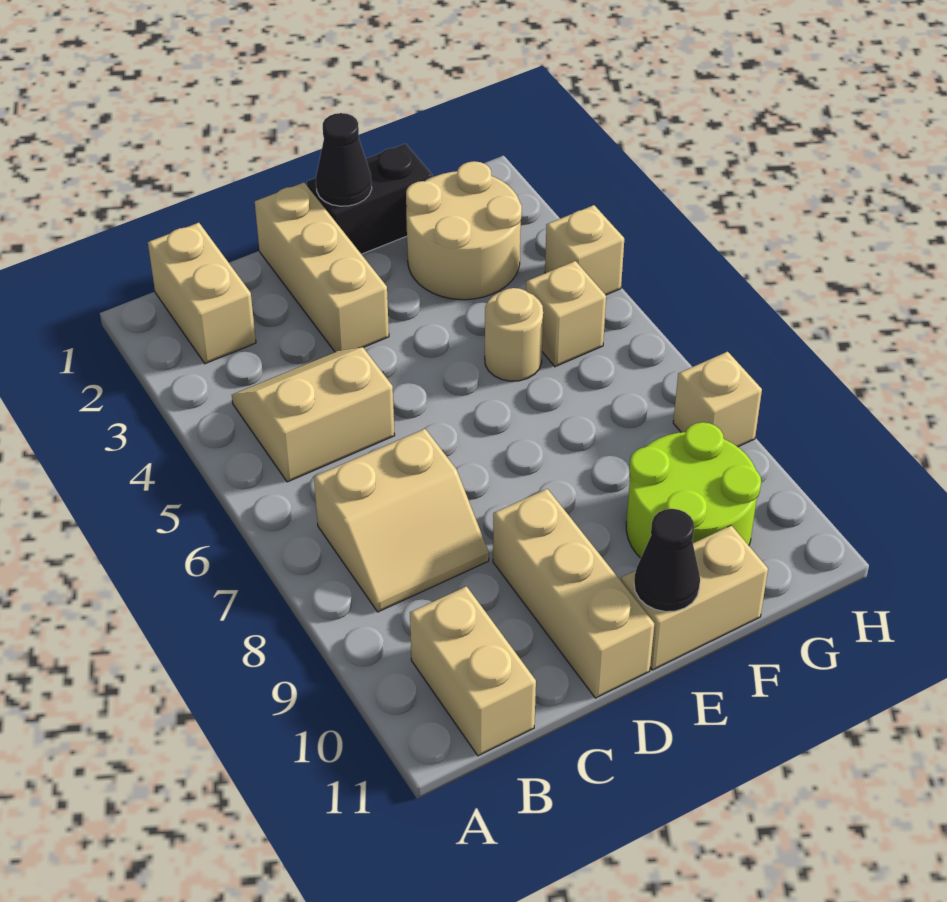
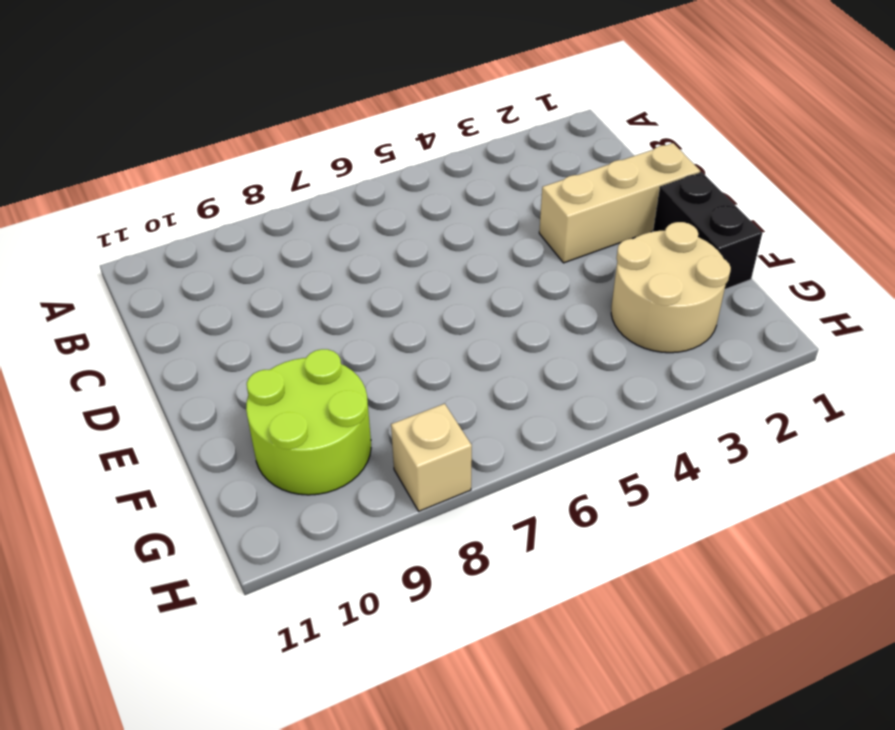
none -> tan brick B1:B2 level 1
none -> tan slope B4:C5 level 1 top 5
none -> tan slope B7:C8 level 1 top 7

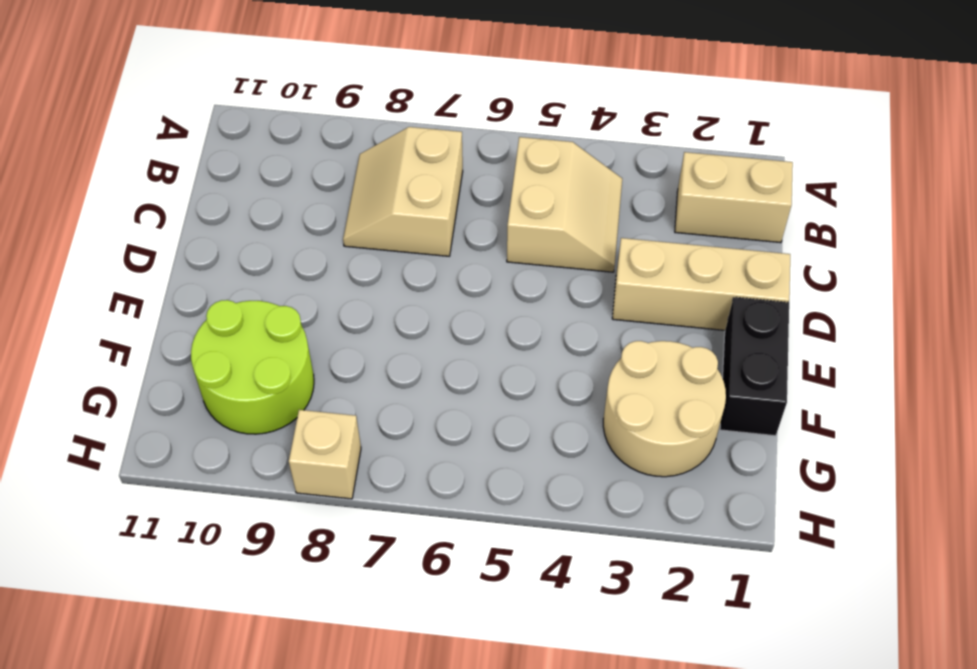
none -> tan brick B10:B11 level 1
none -> tan brick D9:D11 level 1
none -> tan brick E11:F11 level 1

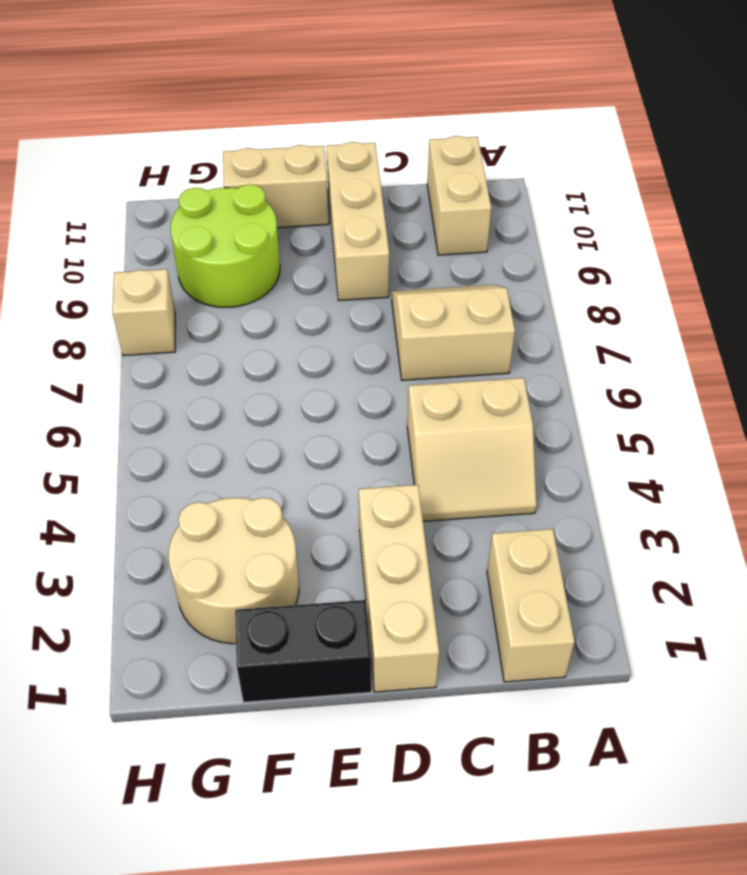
none -> tan round brick F5 level 1
none -> tan brick G5 level 1
none -> tan brick H4 level 1

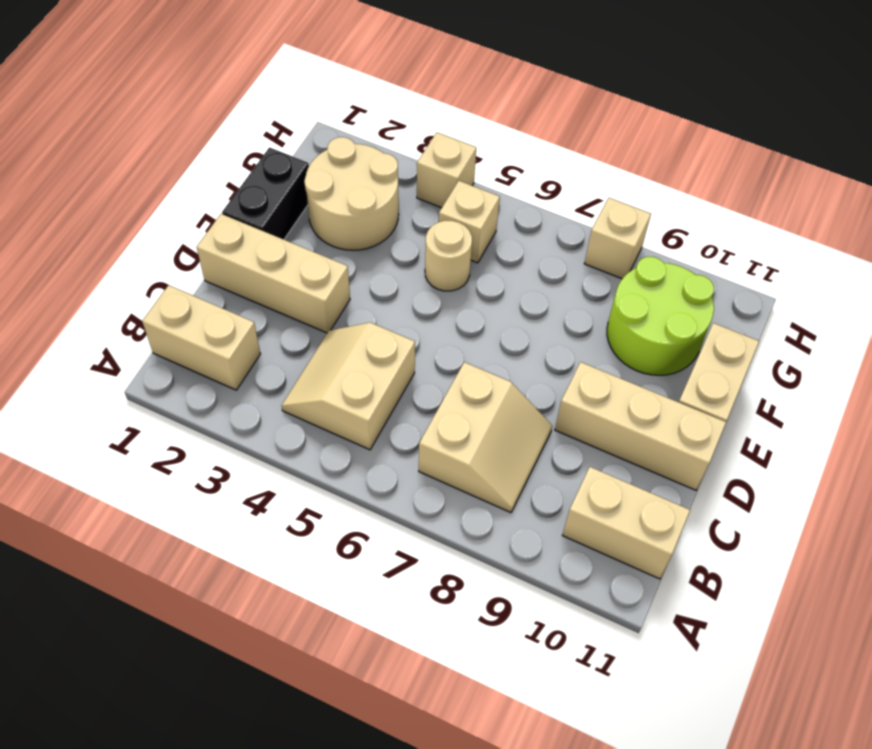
none -> black cone E1 level 2
none -> black cone E11 level 2

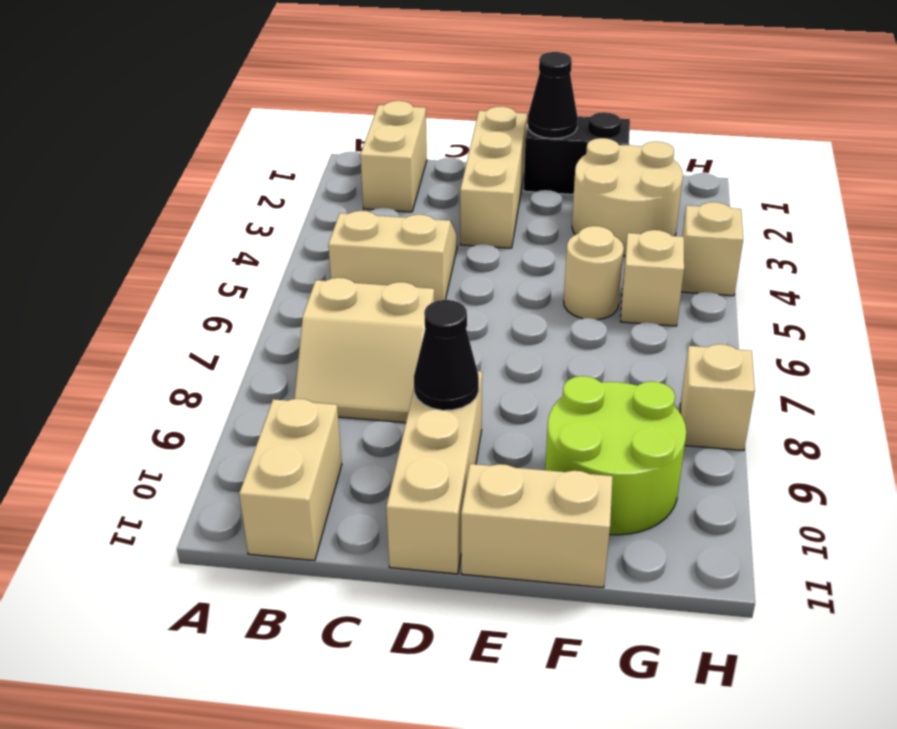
black cone D9 level 2 -> black cone E11 level 2

